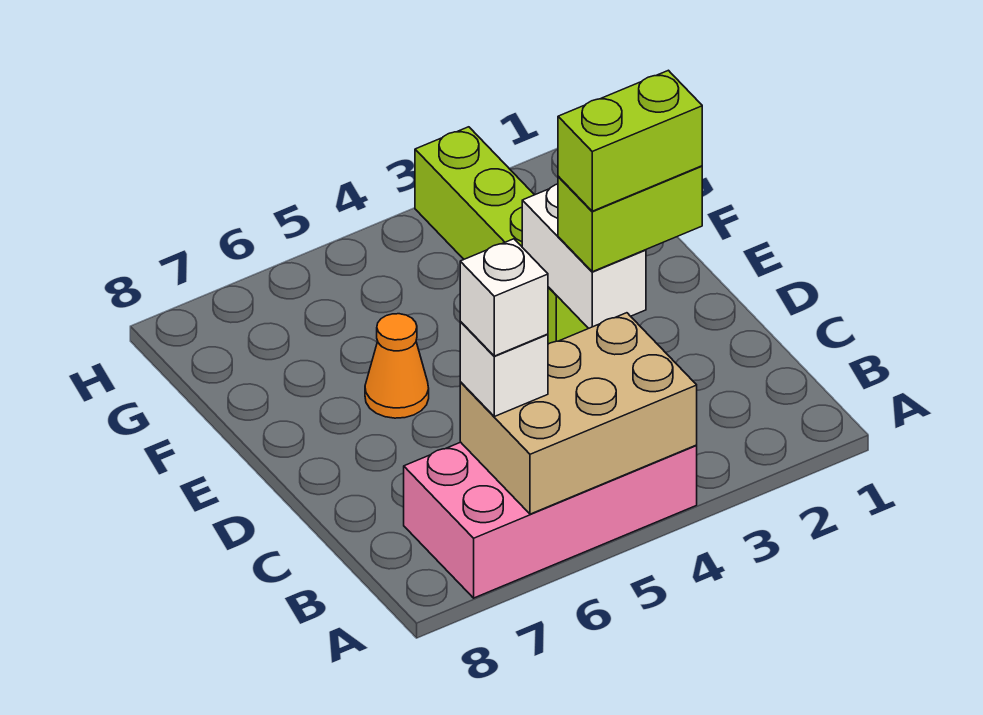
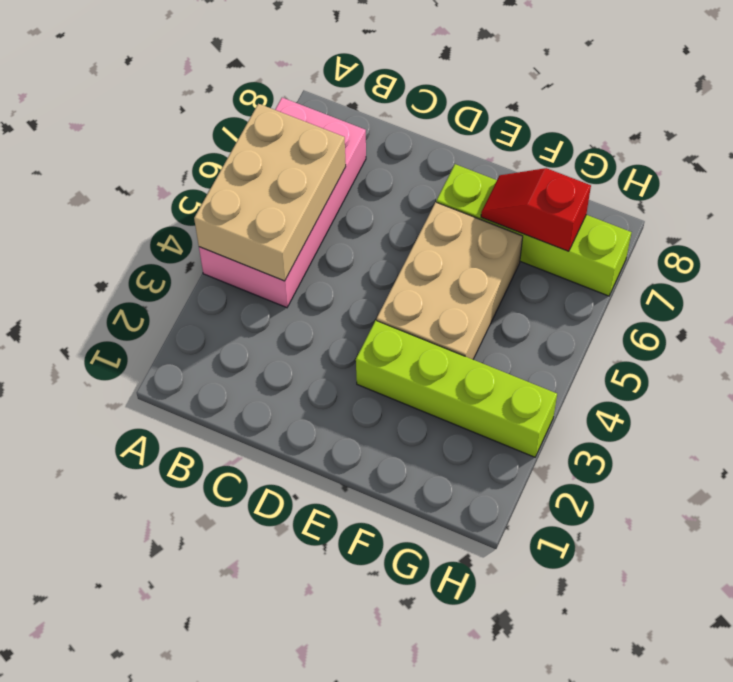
tan brick E4:F6 level 1 -> orange cone E6 level 1
lime brick E7:H7 level 1 -> none
red slope F7:G7 level 2 top G -> none
none -> white brick D3:E3 level 2
none -> white brick B6 level 3

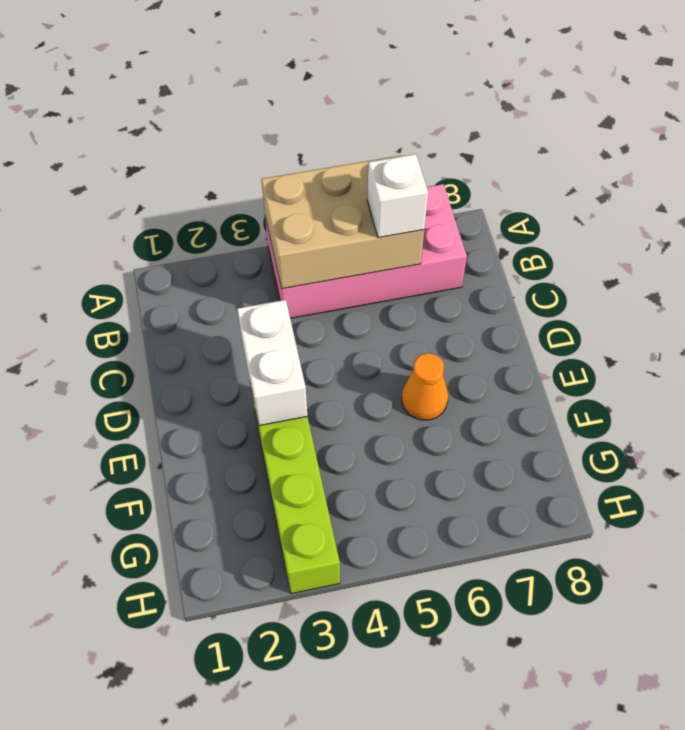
none -> lime brick D2:D3 level 3
none -> white brick B6 level 4

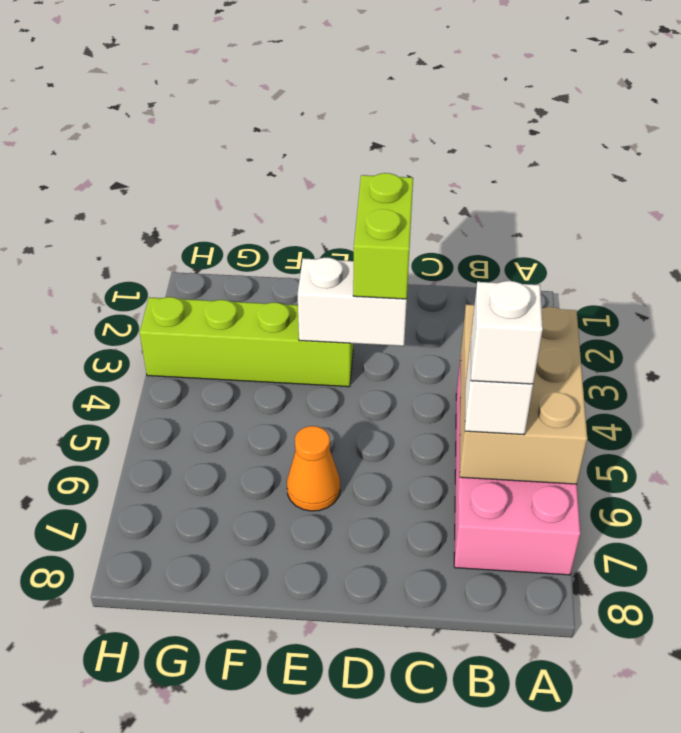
none -> lime brick D2:D3 level 4

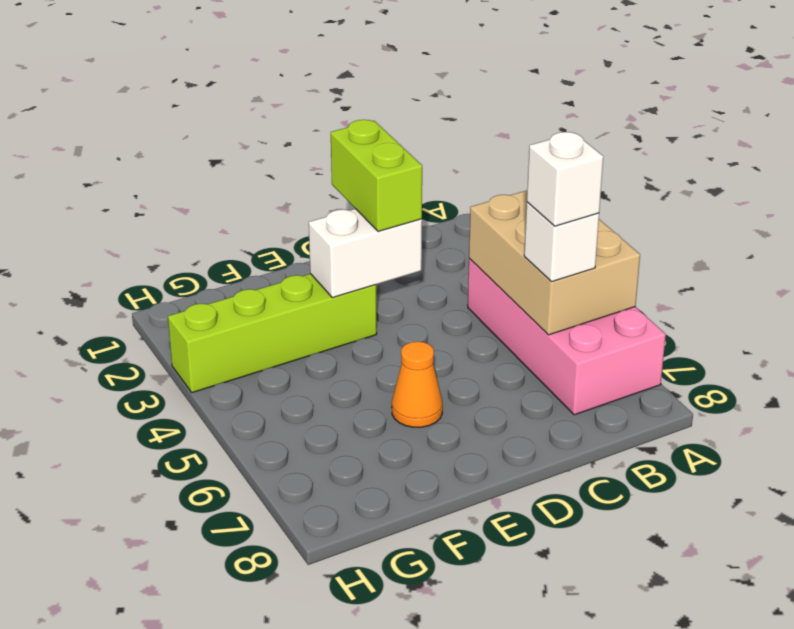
none -> lime brick D2:D3 level 4

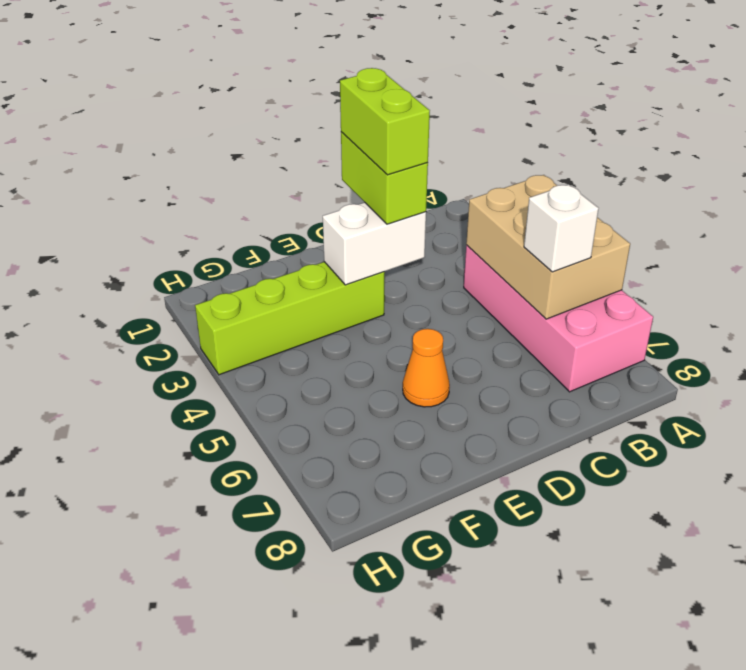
none -> white brick B6 level 4

